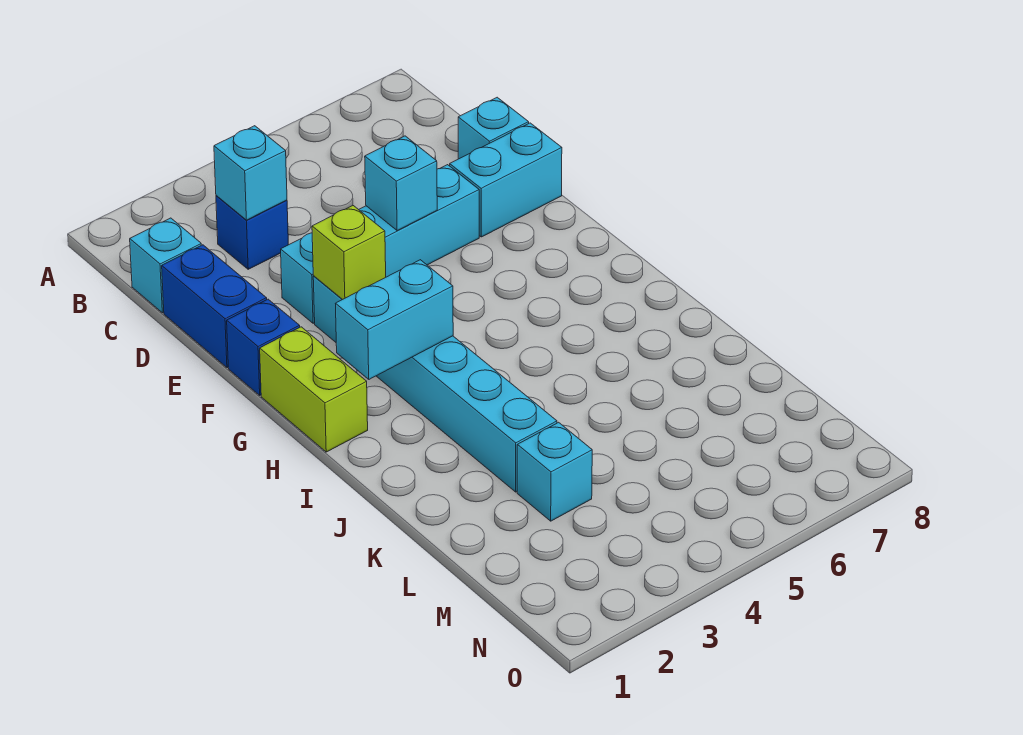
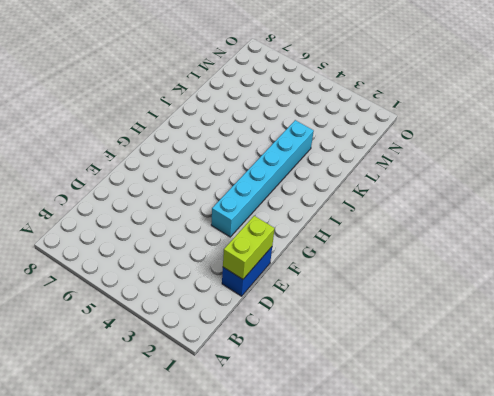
lime brick D1:E1 level 2 -> lime brick G1:H1 level 1
none -> cyan brick C1 level 1
none -> blue brick C3 level 1
none -> cyan brick D8 level 1

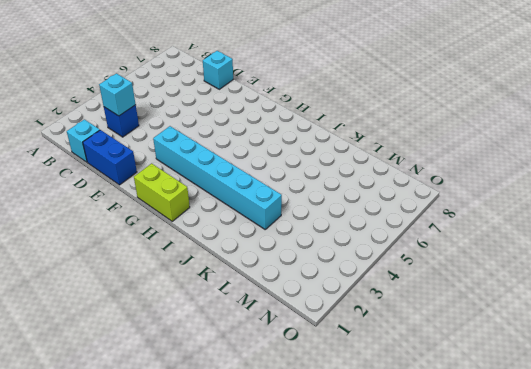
none -> cyan brick E3:E6 level 1
none -> cyan brick E7:E8 level 1
none -> blue brick F1 level 1

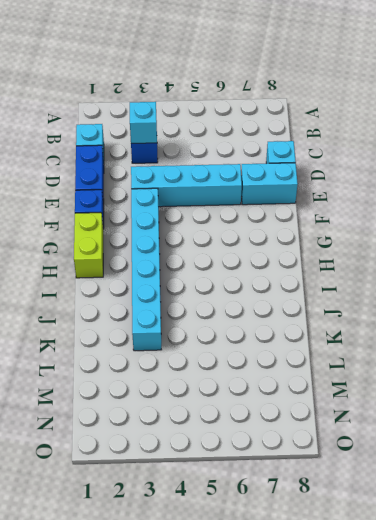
none -> cyan brick L3 level 1
none -> cyan brick E5 level 2
none -> lime brick F3 level 2

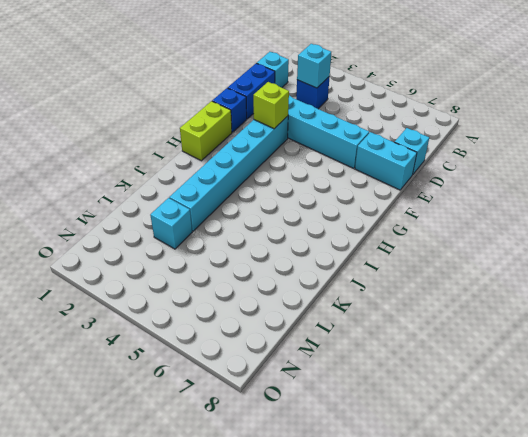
none -> cyan brick E5 level 2
none -> cyan brick H2:H3 level 2

